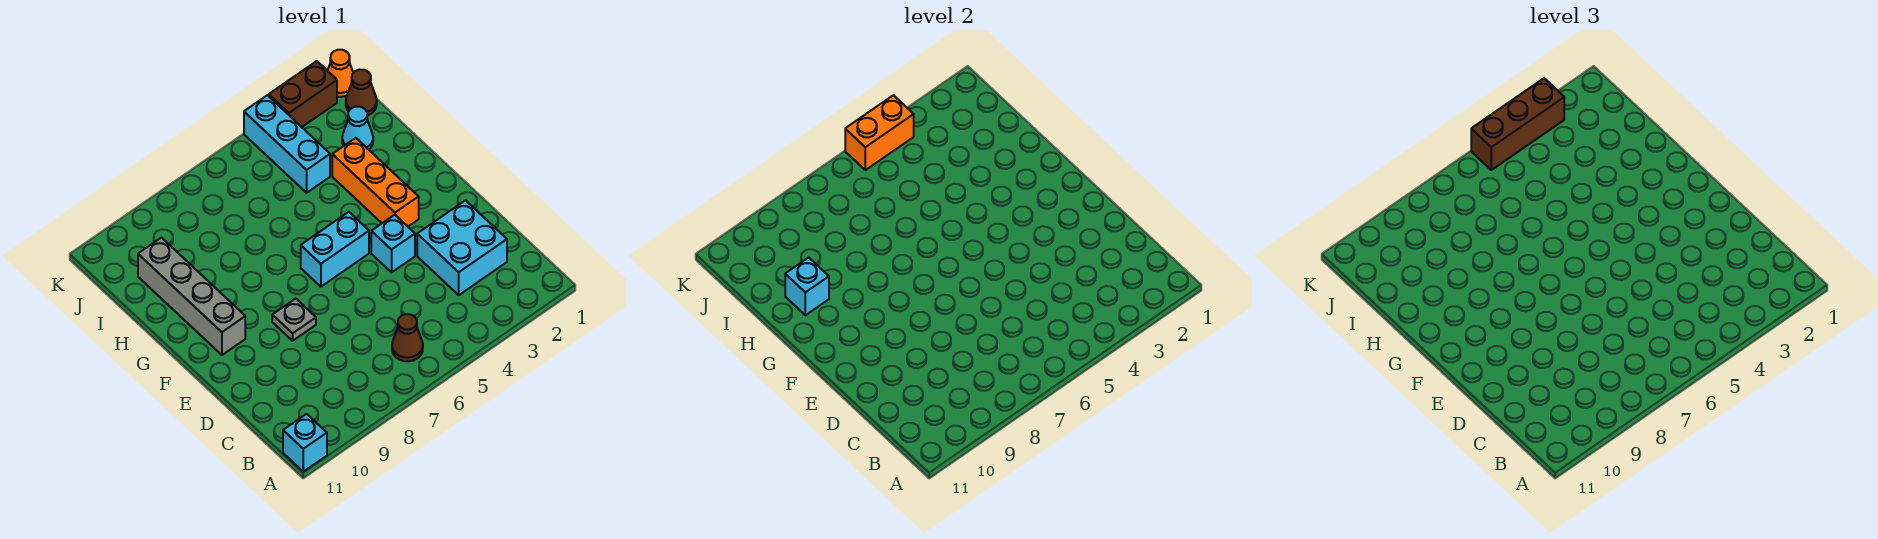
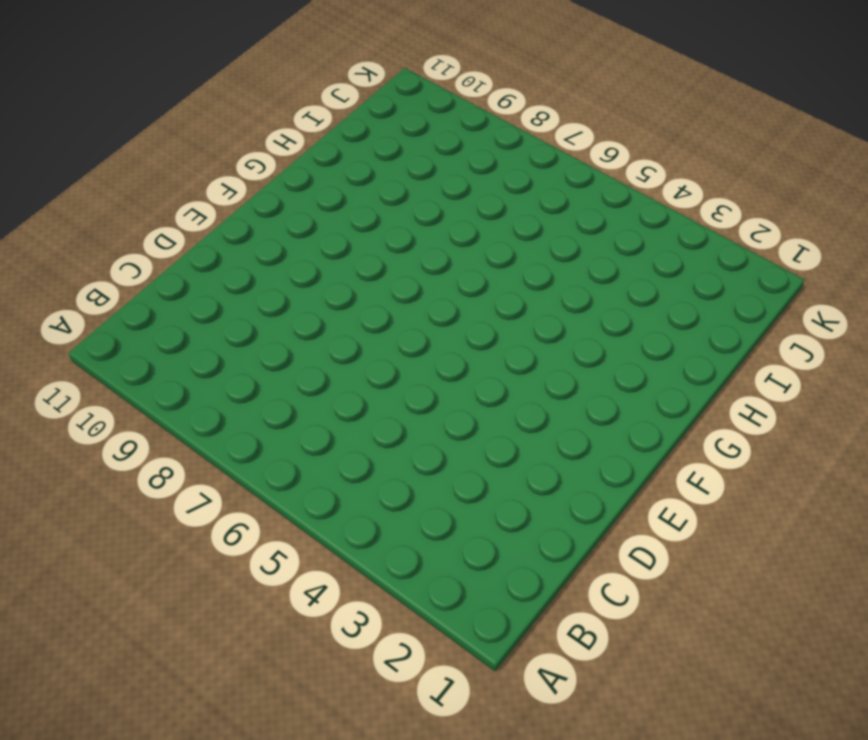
none -> cyan brick A11 level 1
none -> brown cone B6 level 1
none -> cyan brick C2:D3 level 1

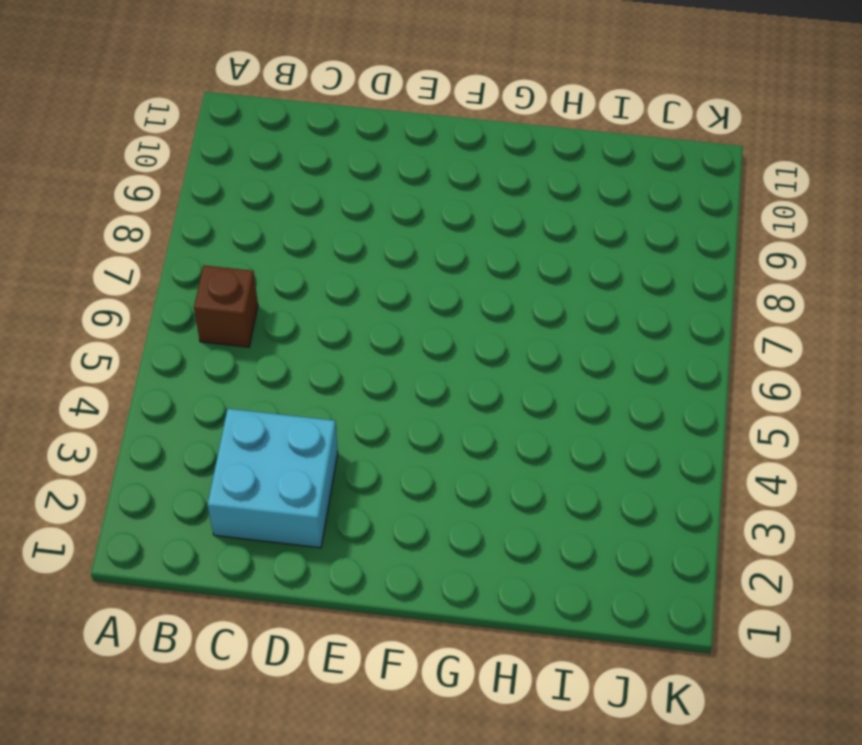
brown brick B6 level 1 -> brown cone B6 level 1
none -> cyan brick A11 level 1
none -> cyan brick E4 level 1
none -> grey plate E8 level 1

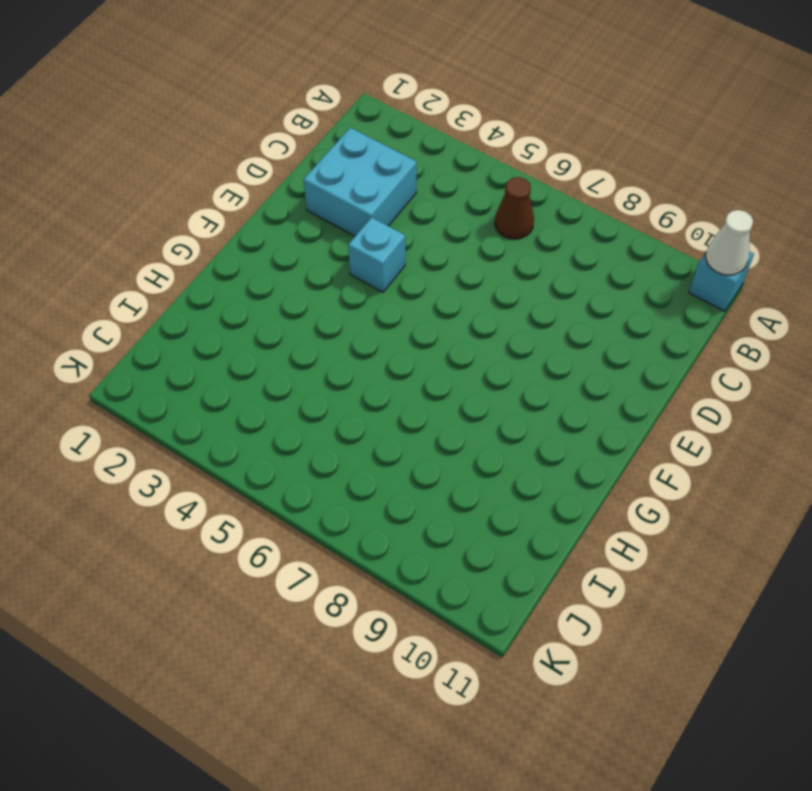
white cone A11 level 2 -> none
none -> grey plate E8 level 1
none -> orange brick F3:H3 level 1
none -> cyan brick F5:F6 level 1

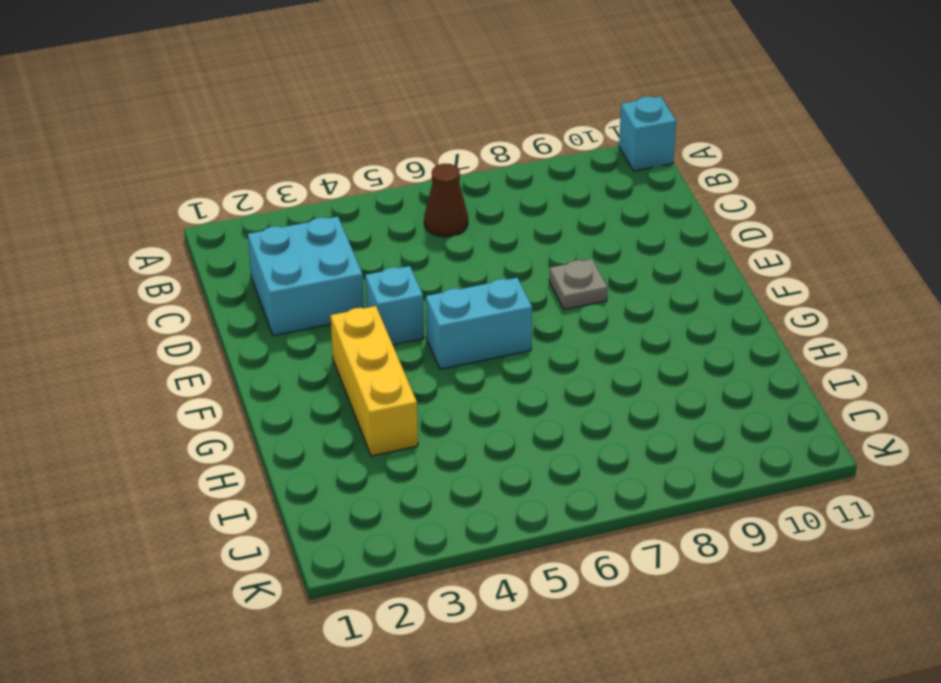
yellow brick F3:H3 level 1 -> orange brick F3:H3 level 1
none -> grey brick F10:I10 level 1
none -> cyan cone I2 level 1
none -> cyan brick I4:K4 level 1

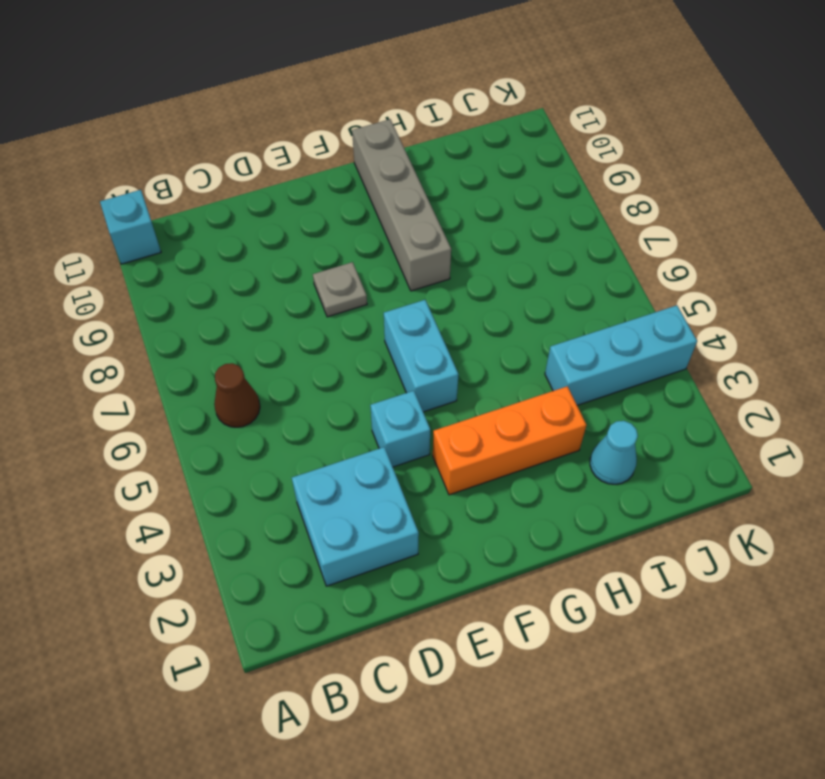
grey brick G8:G11 level 1 -> grey brick F10:I10 level 1
none -> brown cone J1 level 1
none -> orange cone K1 level 1
none -> brown brick K2:K3 level 1

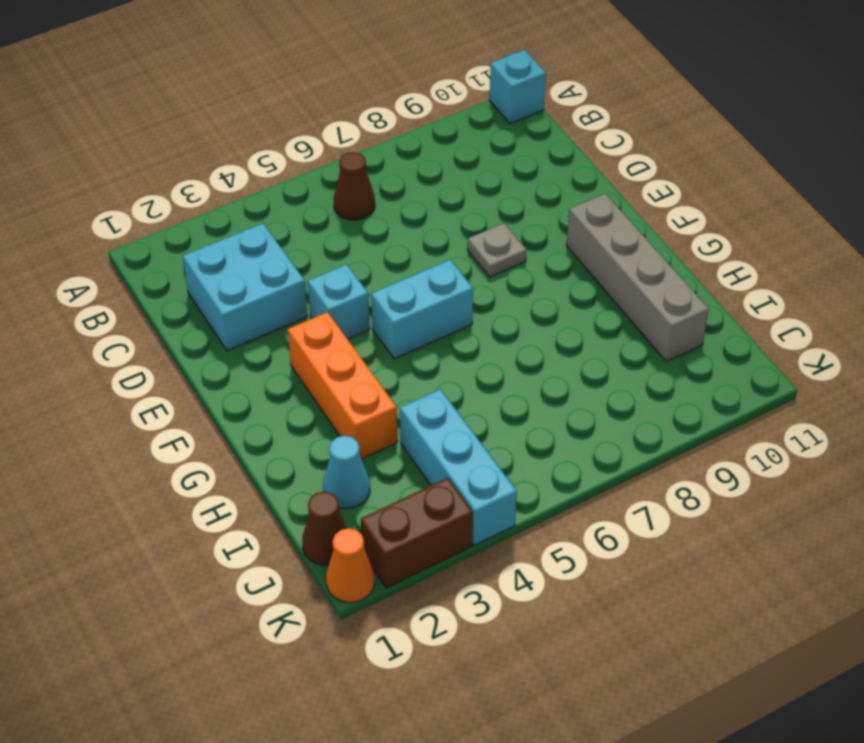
none -> cyan brick H10 level 2
none -> orange brick K4:K5 level 2
none -> brown brick K3:K5 level 3

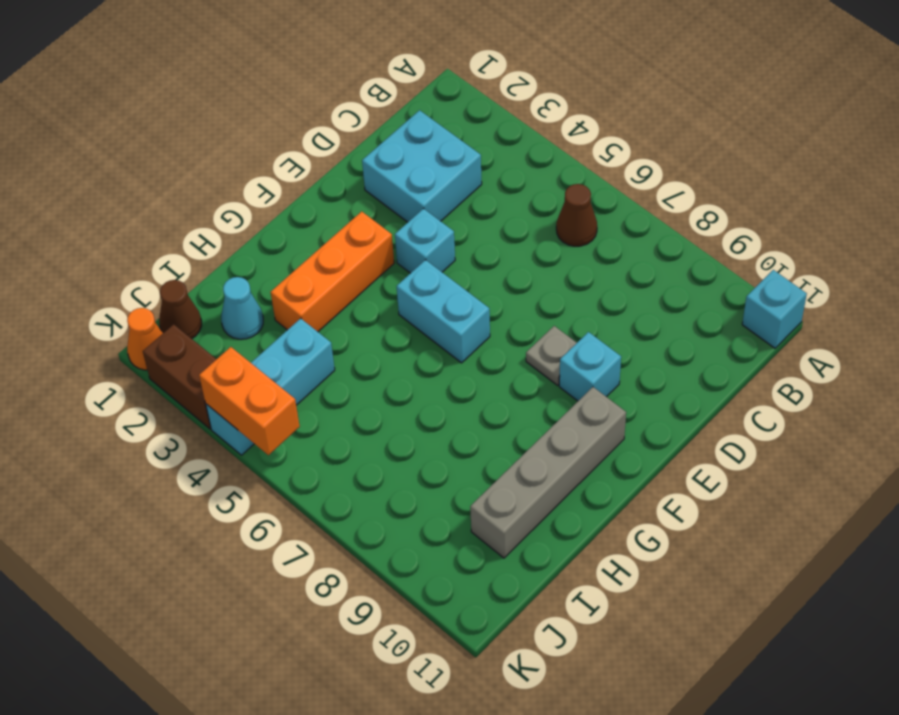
cyan brick E9 level 1 -> cyan brick H10 level 2
none -> brown brick K3:K5 level 3

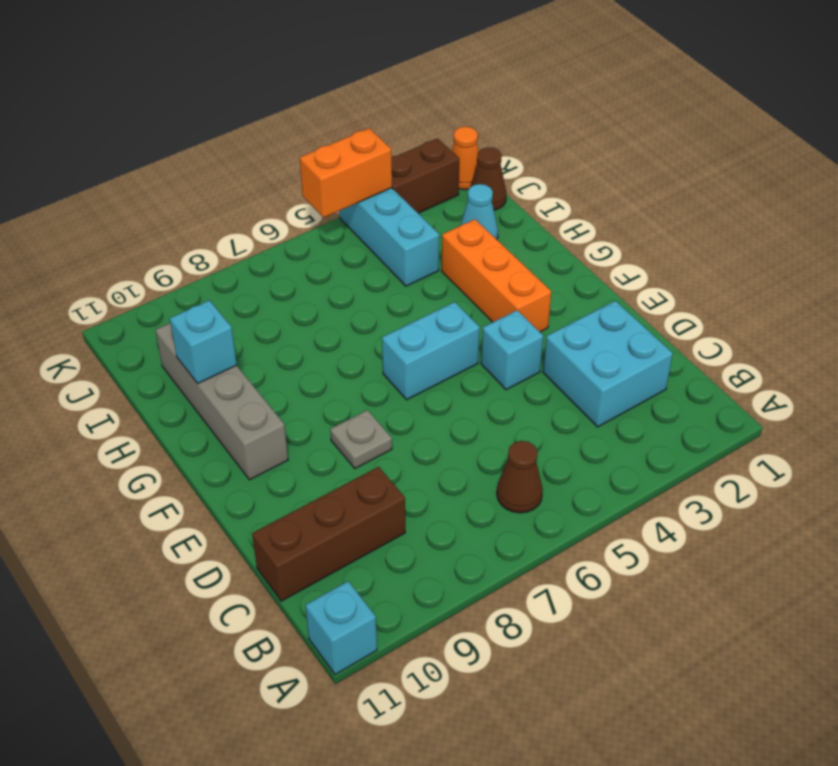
brown brick C9:C11 level 1 -> brown brick K3:K5 level 3

